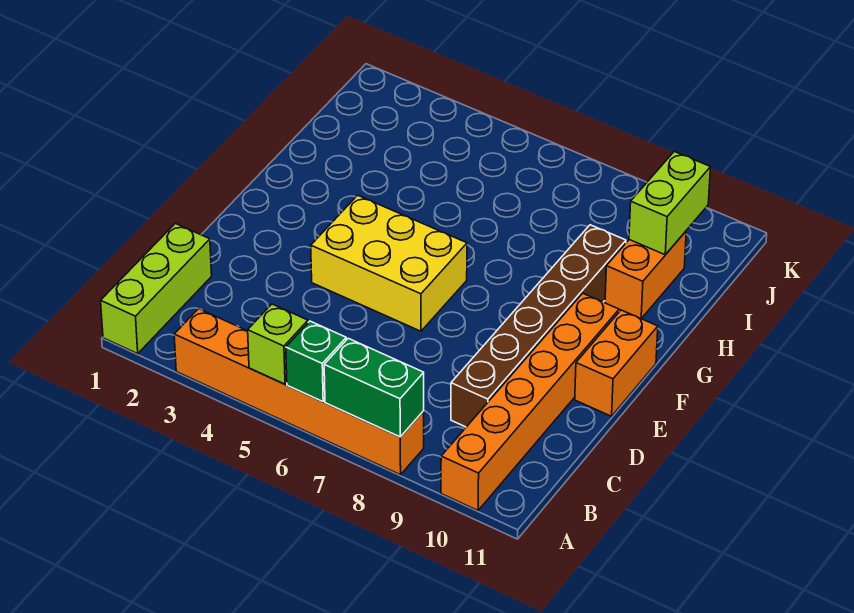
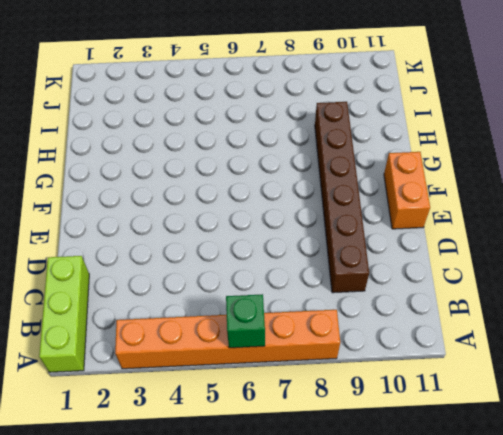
none -> orange brick A10:F10 level 1
none -> yellow brick E4:F6 level 1

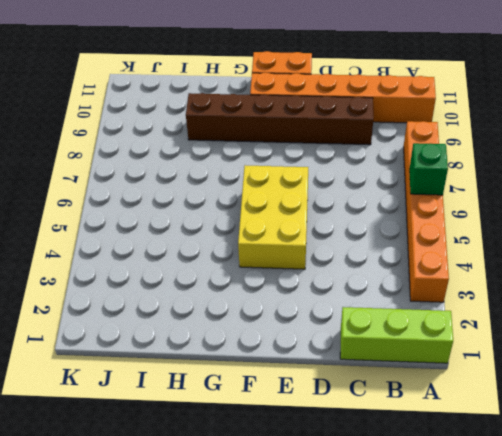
none -> orange brick H10:I10 level 1
none -> lime brick A5 level 2

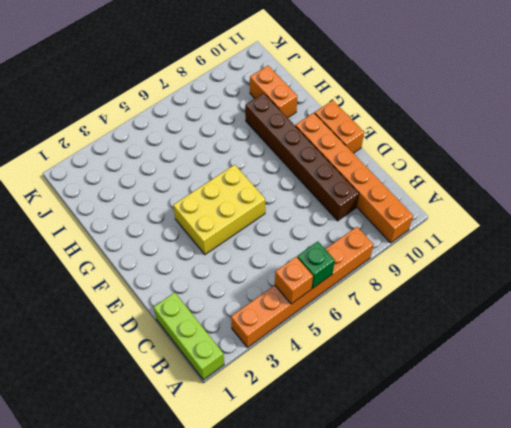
orange brick A5 level 2 -> lime brick A5 level 2
none -> green brick A7:A8 level 2
none -> lime brick I10:J10 level 2

